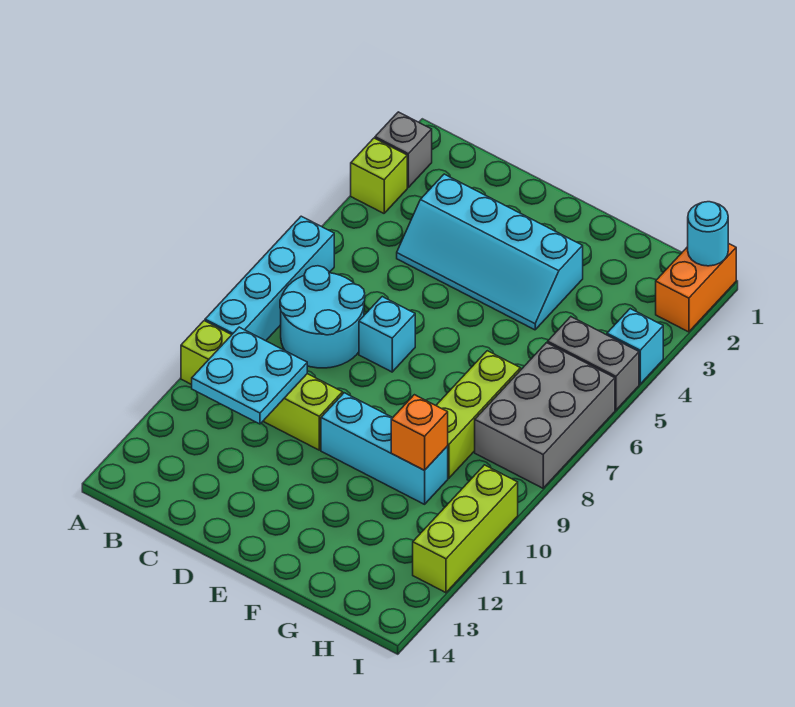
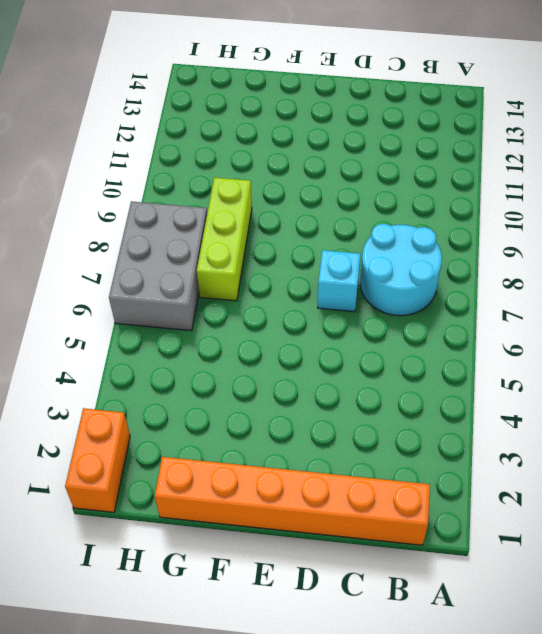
orange brick B1:G1 level 1 -> none
none -> grey brick A2 level 1
none -> lime brick A3 level 1
none -> cyan brick A6:A9 level 1

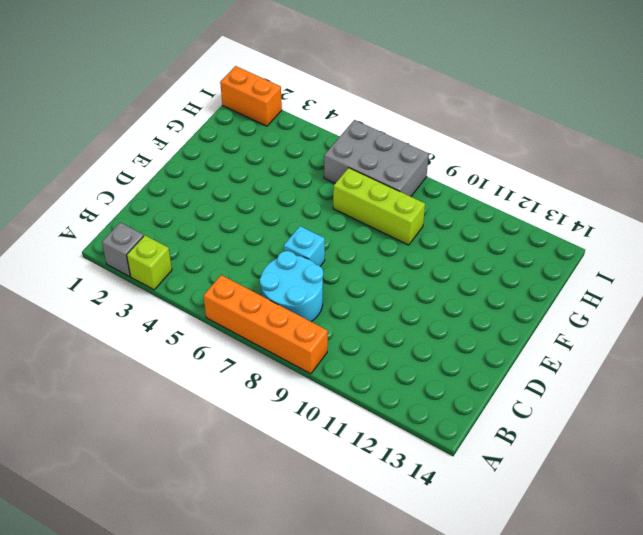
orange brick A6:A9 level 1 -> cyan brick A6:A9 level 1
none -> lime brick A10:D10 level 1
none -> cyan slope C3:F4 level 1 top 3
none -> cyan brick E10:G10 level 1

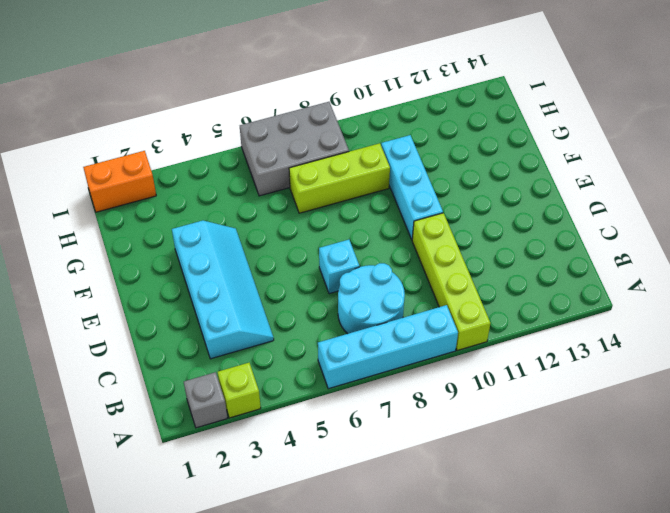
none -> grey brick H5:I5 level 1
none -> cyan brick I4 level 1
none -> lime brick I10:I12 level 1

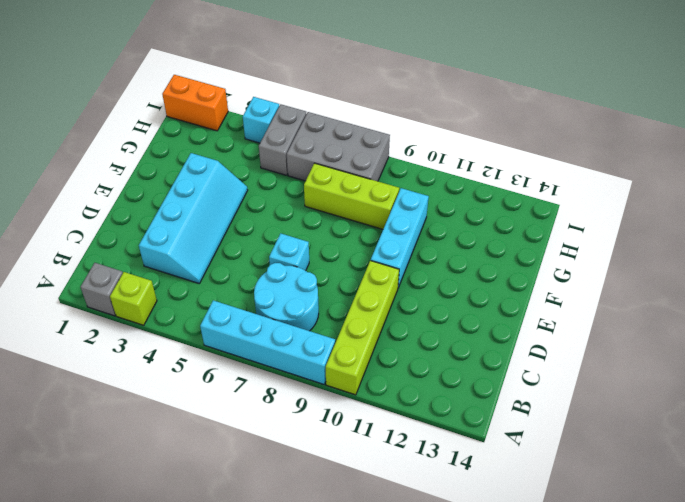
none -> lime brick I10:I12 level 1
none -> cyan plate B10:C11 level 2
none -> orange brick G10 level 2

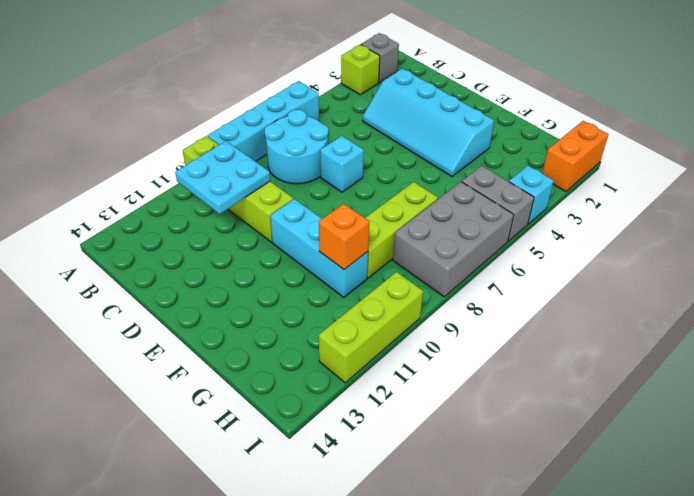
none -> cyan round brick I1 level 2

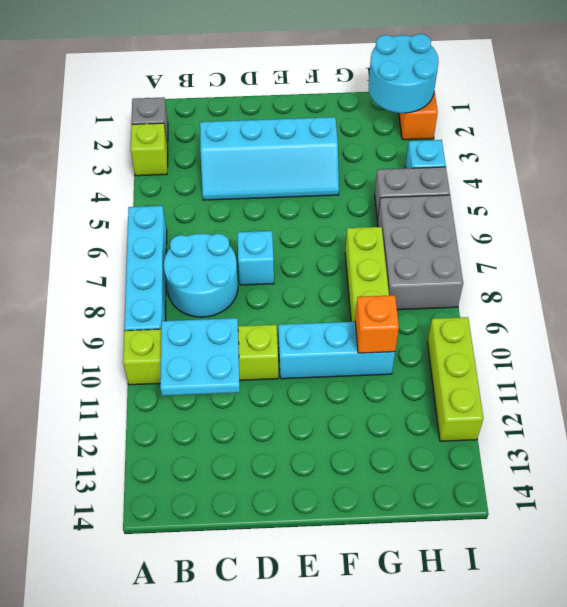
cyan round brick H1:I2 level 2 -> cyan round brick I1 level 2

